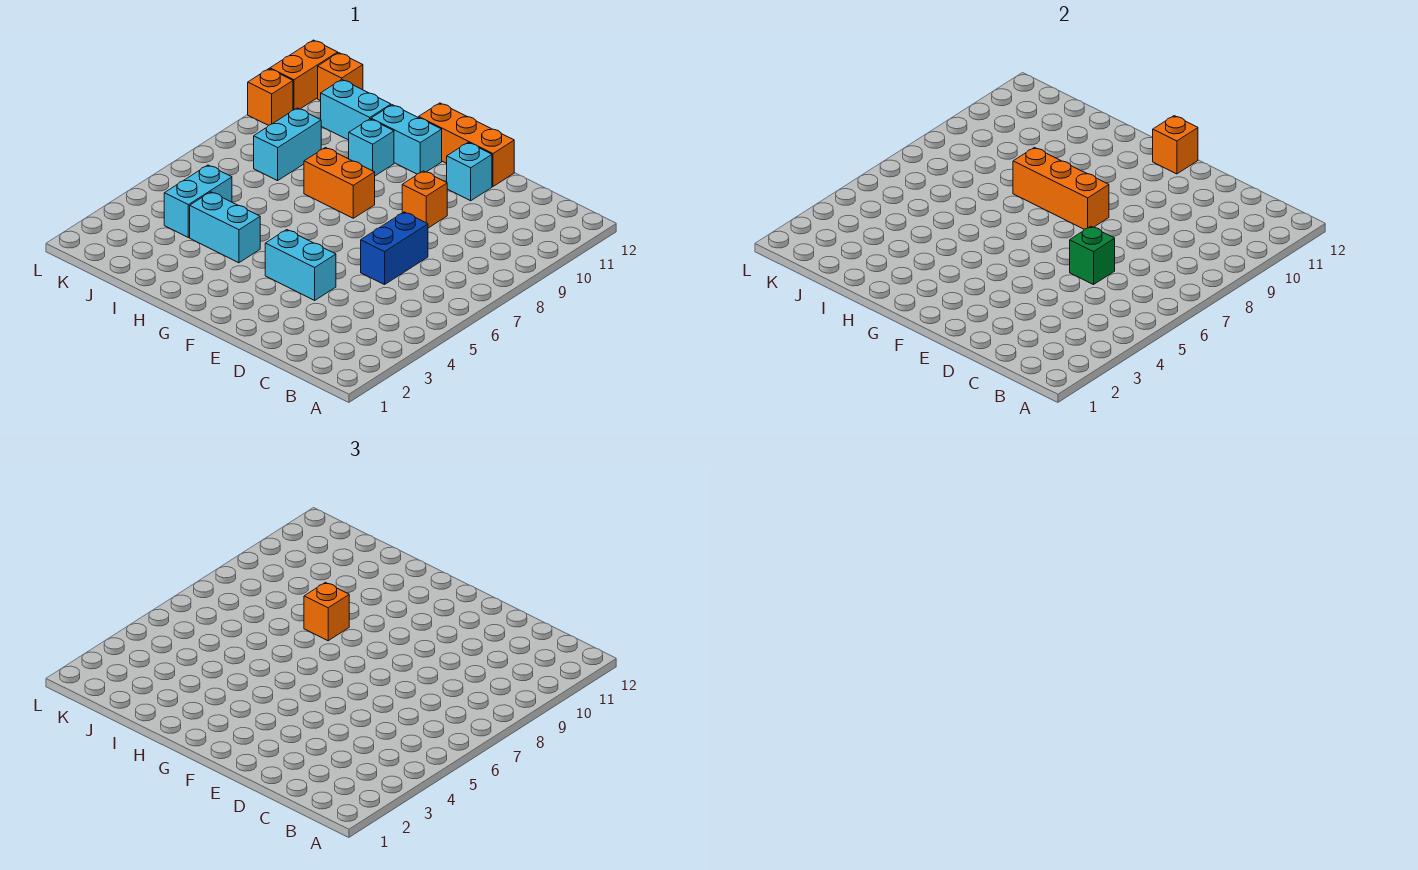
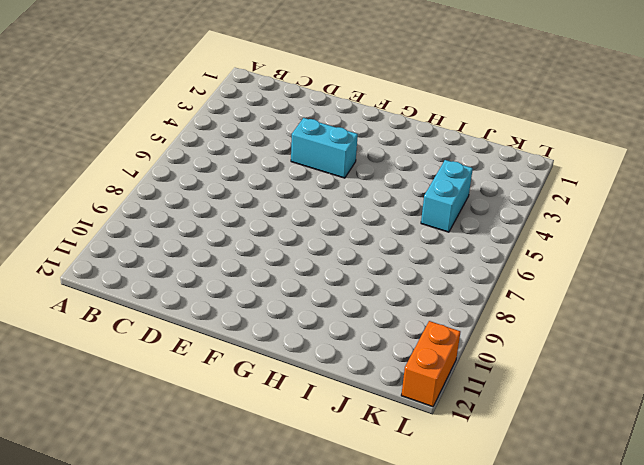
none -> blue brick D6:D7 level 1
none -> orange brick E9 level 1
none -> cyan brick E11 level 1

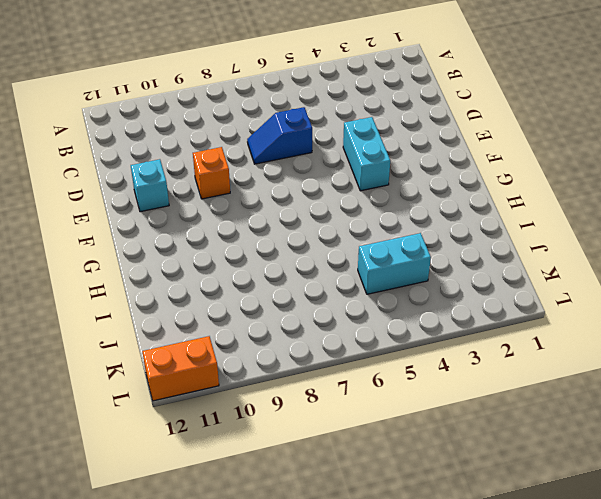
blue slope D6:D7 level 1 top 6 -> blue brick D6:D7 level 1
none -> orange brick E12:G12 level 1
none -> orange brick G8:H8 level 1
none -> cyan brick G11:H11 level 1

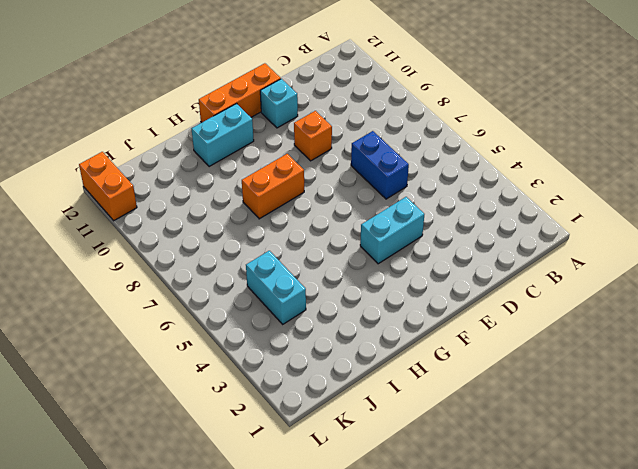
none -> cyan brick H4:I4 level 1
none -> cyan brick H10 level 1
none -> cyan brick I11:J11 level 1

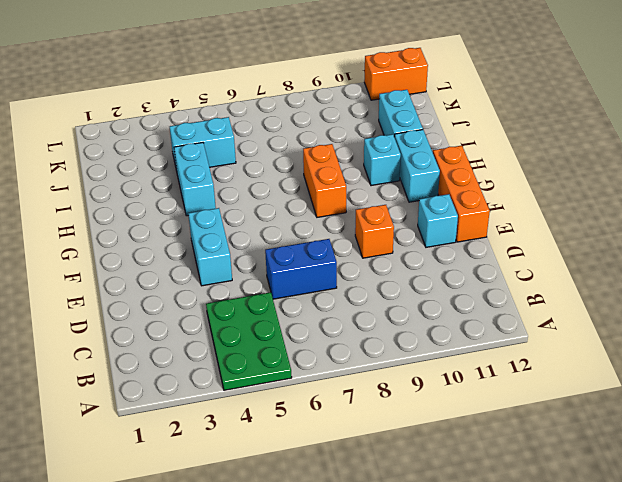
green plate A4:C5 level 1 -> none
none -> cyan brick J8:J9 level 1
none -> orange brick K12 level 1
none -> orange brick L10 level 1

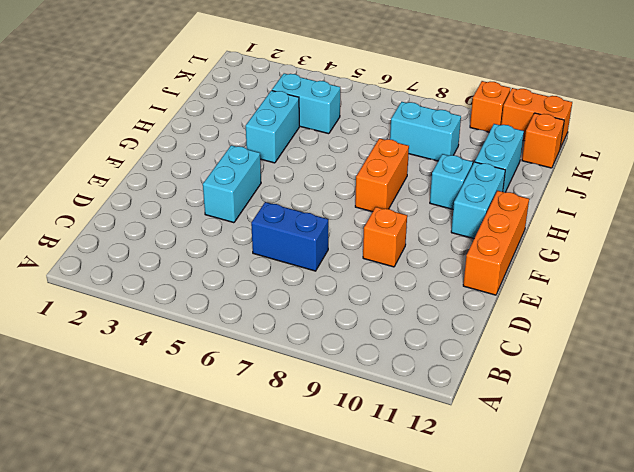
none -> cyan brick E11 level 1
none -> green brick D6 level 2
none -> orange brick F8:H8 level 2

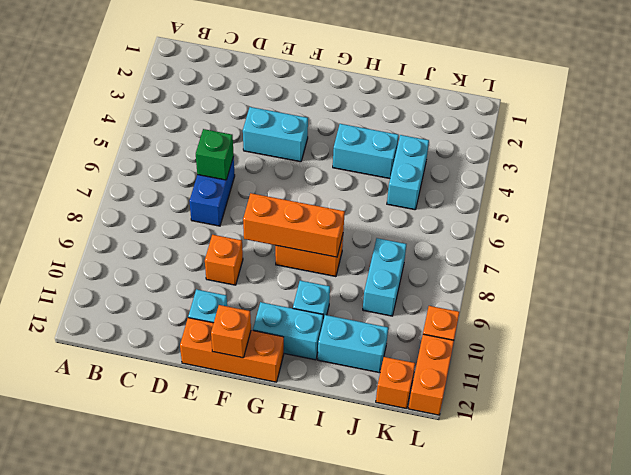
none -> orange brick H8 level 3

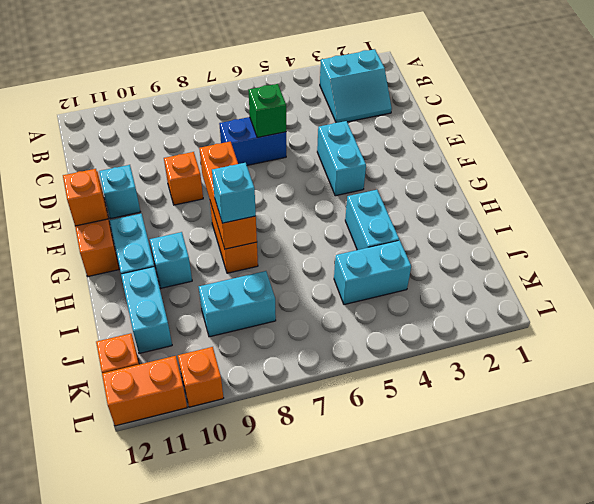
cyan slope B2:C3 level 1 top B -> none
cyan brick H8 level 3 -> orange brick H8 level 3

